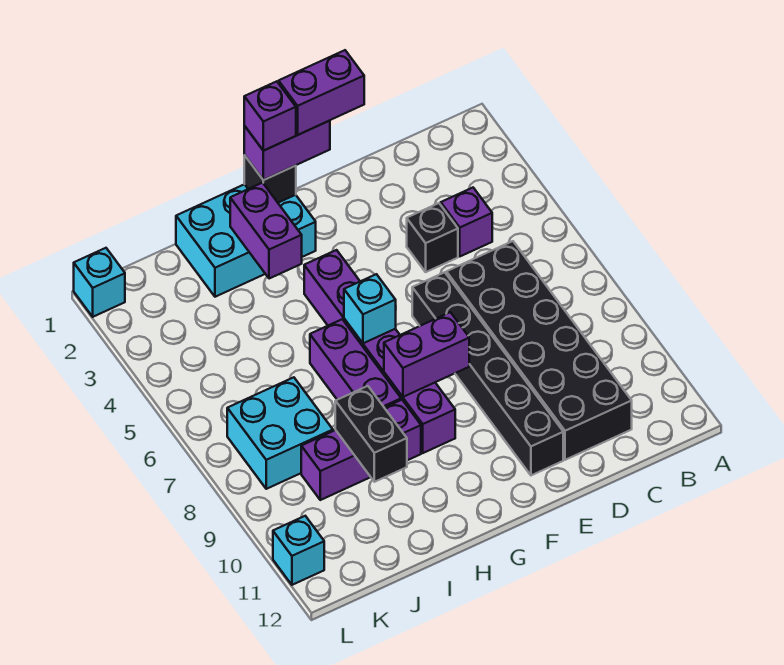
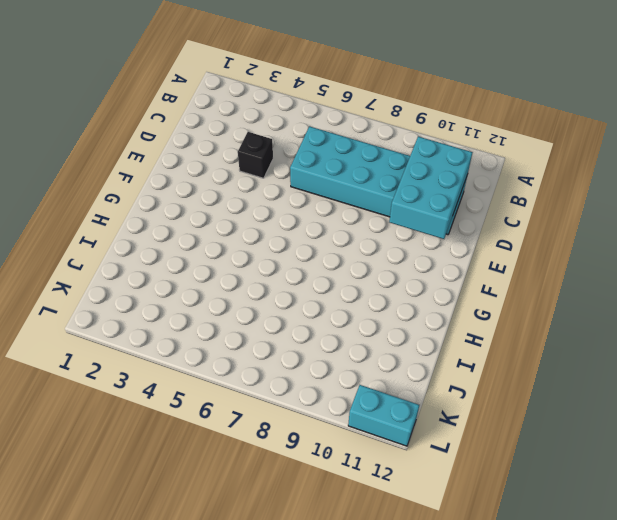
cyan brick C6:D11 level 1 -> black brick C6:D11 level 1
cyan brick C10:E11 level 2 -> cyan brick G1:I2 level 1
cyan brick L11:L12 level 1 -> cyan brick L11 level 1
none -> purple brick C4 level 1
none -> black brick E6:E11 level 1
none -> purple brick G4:G9 level 1

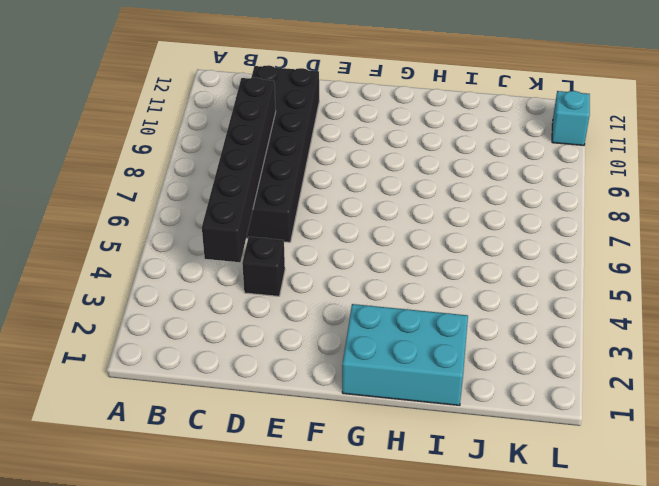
black brick C4:C9 level 2 -> black brick E6:E11 level 1
none -> purple brick C4 level 1
none -> purple brick G4:G9 level 1
none -> purple brick H6:H8 level 1

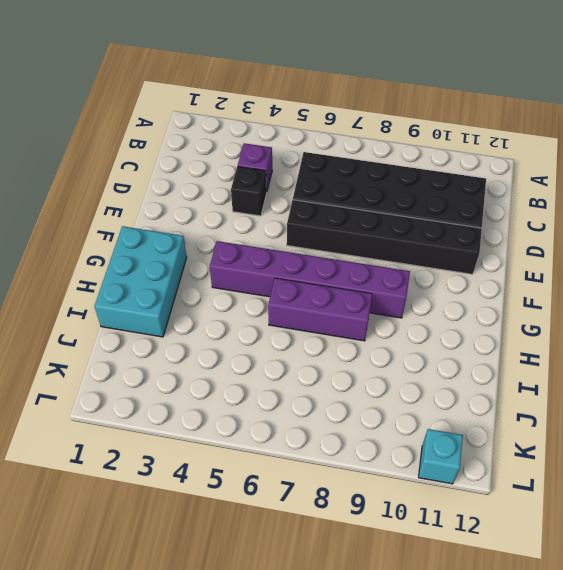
none -> purple brick H9:J9 level 1
none -> cyan brick J7:K8 level 1
none -> cyan brick L1 level 1

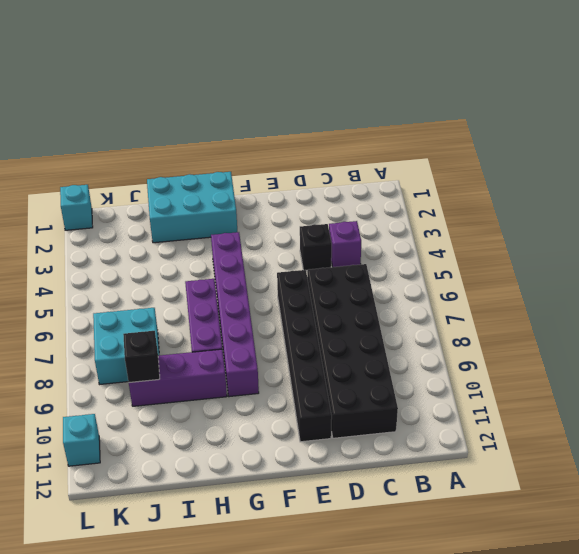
black brick J9 level 2 -> black brick G1 level 2
none -> purple brick F8:G8 level 2
none -> cyan brick G6 level 2
none -> purple brick H2:H3 level 2

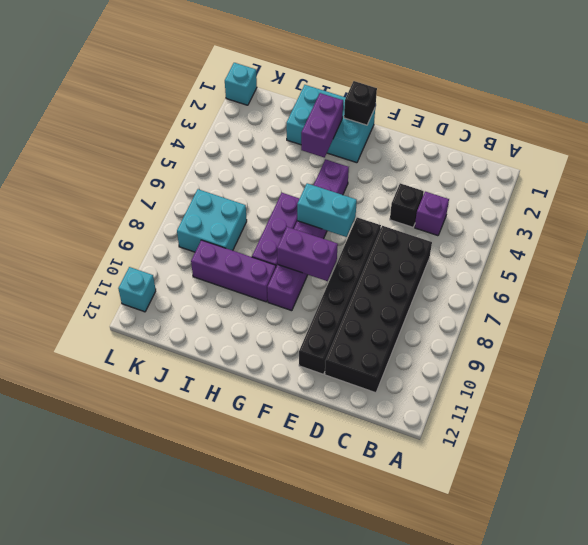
cyan brick F6:G6 level 2 -> cyan brick G6 level 2
none -> black brick I9:I10 level 2
none -> purple brick F1:G1 level 3
none -> purple brick E1:F1 level 4

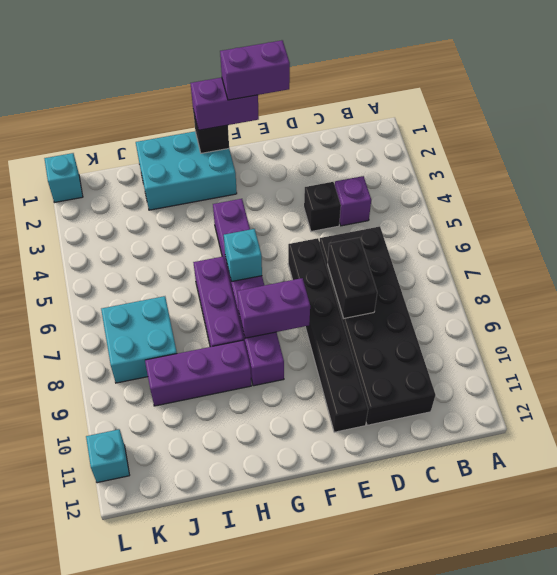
black brick D7:D8 level 2 -> black brick I9:I10 level 2
none -> purple brick H2:H3 level 2
none -> purple brick G1 level 4

